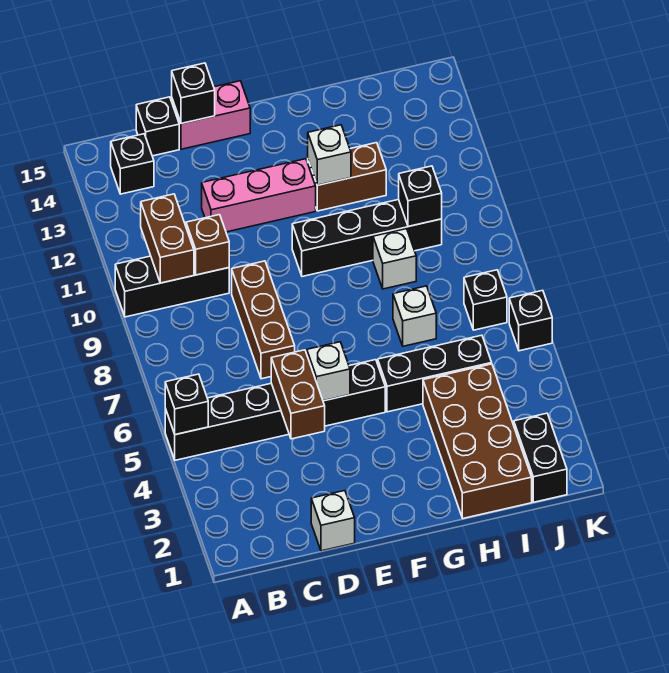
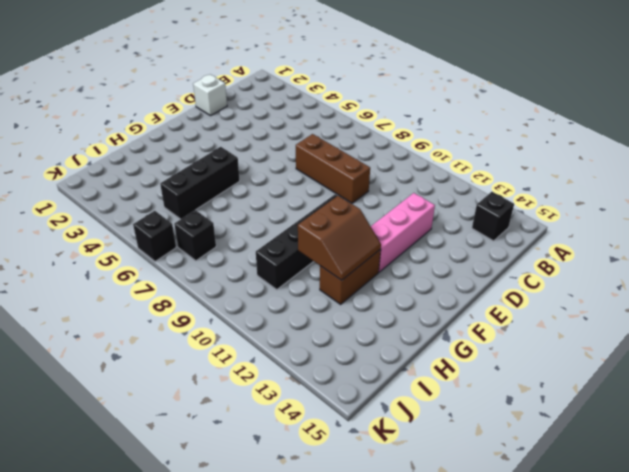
brown slope G11:H12 level 2 top 11 -> white brick G12 level 2
none -> black brick A5:F5 level 1
none -> black brick A10:C10 level 1
none -> black brick C15 level 1

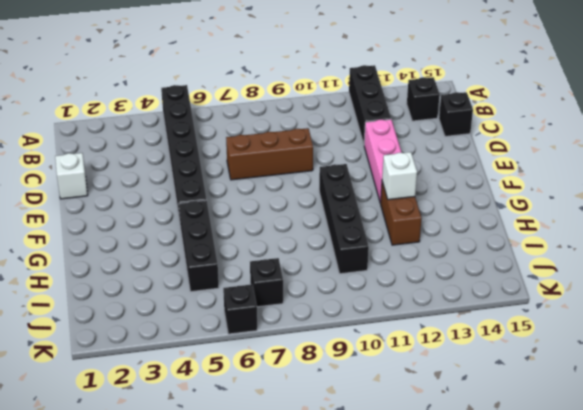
black brick A12:C12 level 1 -> black brick A10:C10 level 1
none -> pink brick D15:E15 level 1
none -> brown brick H1:I4 level 1
none -> white brick H7 level 1

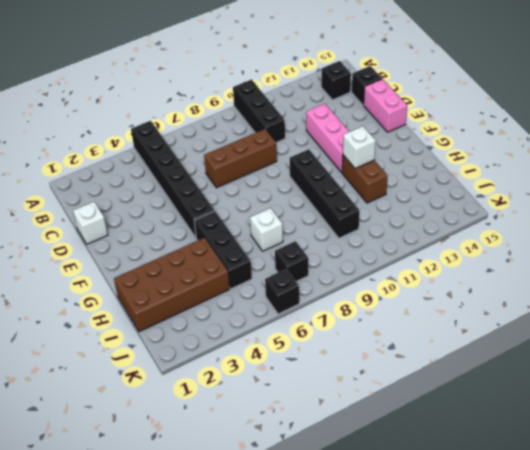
none -> white brick H9 level 1
none -> black brick J1:J2 level 1
none -> black brick A5 level 2

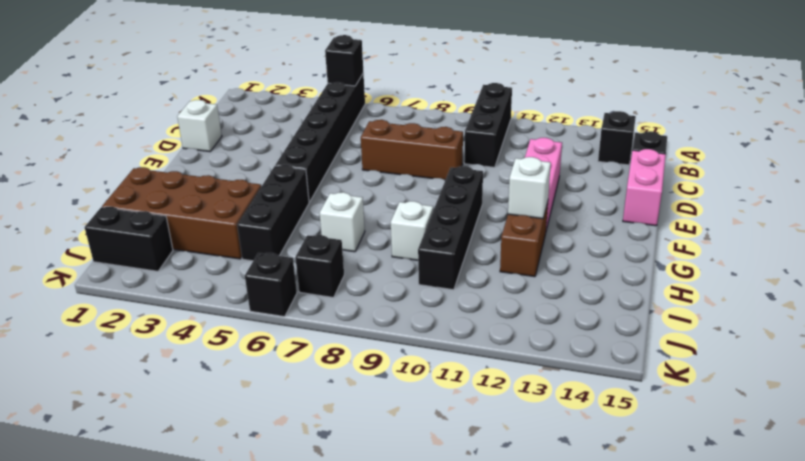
none -> brown brick B10:B11 level 2
none -> brown brick C10 level 2
none -> brown brick D4:D5 level 2

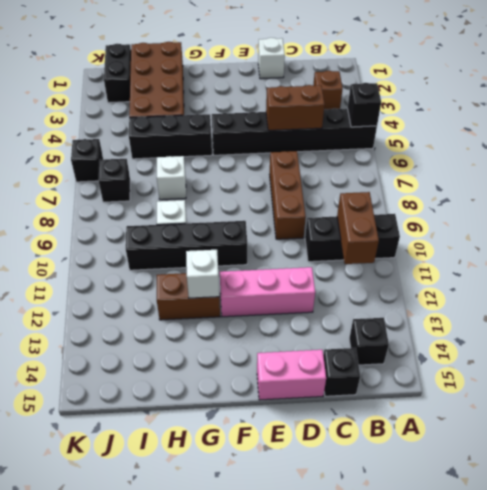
brown brick B3 level 1 -> brown brick C10 level 2
brown brick C5:D5 level 2 -> brown brick D4:D5 level 2
none -> black brick D15 level 2
none -> white brick E5 level 2
none -> black brick I10 level 2

